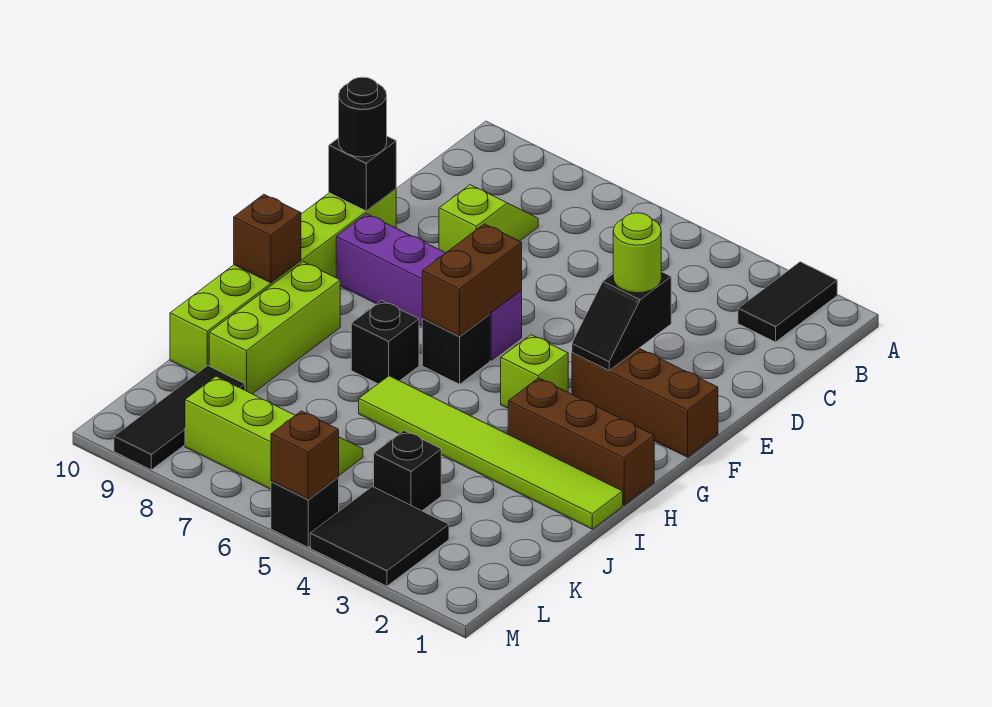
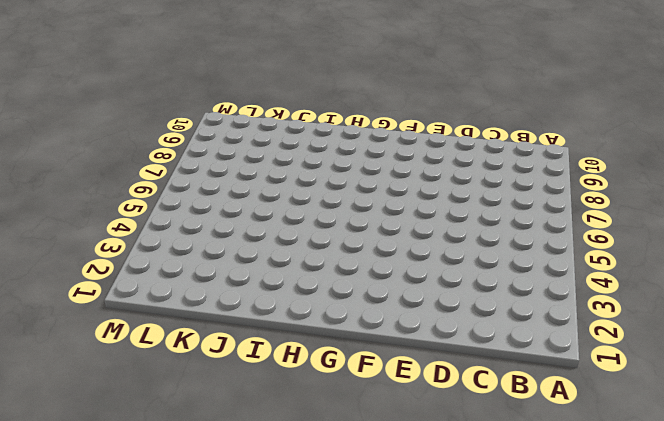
none -> black tile A2:B2 level 1
none -> lime slope C8:D8 level 1 top D
none -> lime brick E10:J10 level 1

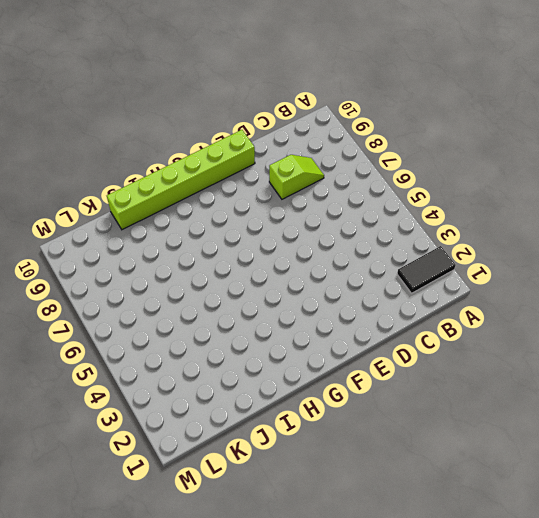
none -> brown brick F1:F3 level 1
none -> purple brick F6:F9 level 1
none -> lime brick G4 level 1

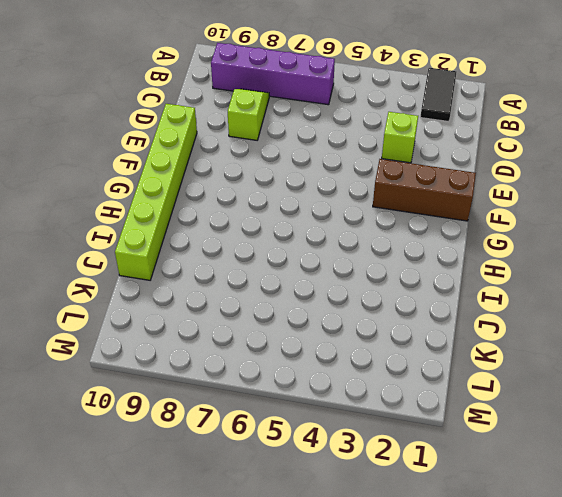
purple brick B6:B9 level 1 -> purple brick F6:F9 level 1
lime brick D3 level 1 -> lime brick G4 level 1
none -> black brick G6 level 1
none -> brown brick H1:H3 level 1
none -> black brick H7 level 1

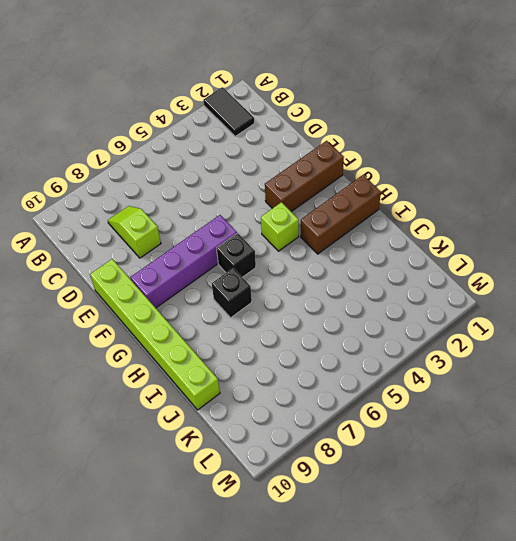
none -> lime brick H9:J9 level 1
none -> lime tile I1:I6 level 1
none -> black brick K4 level 1

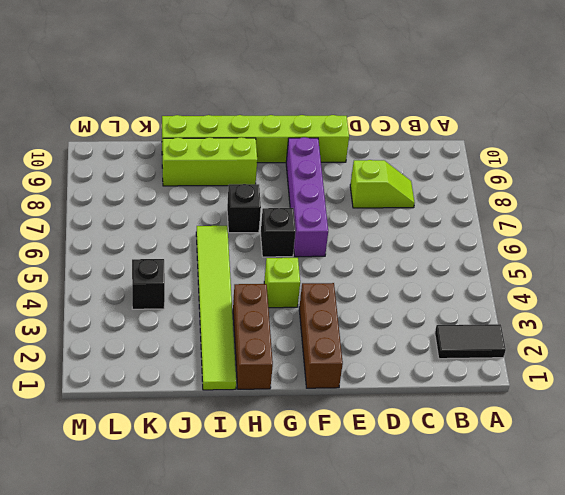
none -> lime slope K6:L8 level 1 top L
none -> black tile K9:M9 level 1
none -> black tile L3:M4 level 1

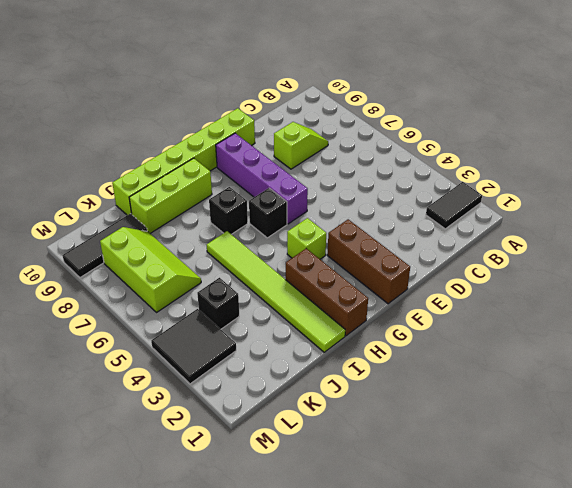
none -> black brick M5 level 1
none -> black slope E3:F3 level 2 top E
none -> black brick E10 level 2

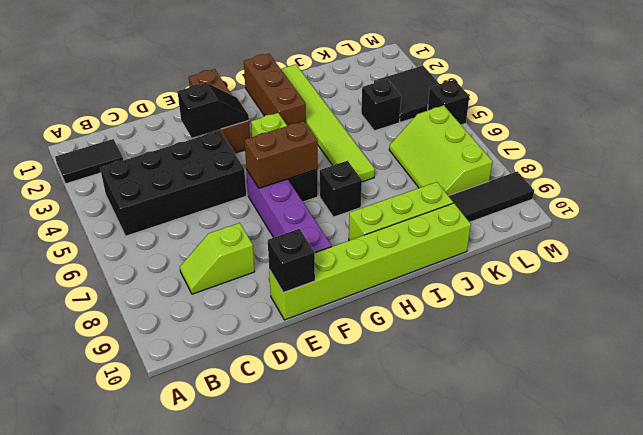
black brick B4:E5 level 1 -> none
none -> brown brick H10 level 2
none -> brown brick M5 level 2
none -> lime round brick E3 level 3

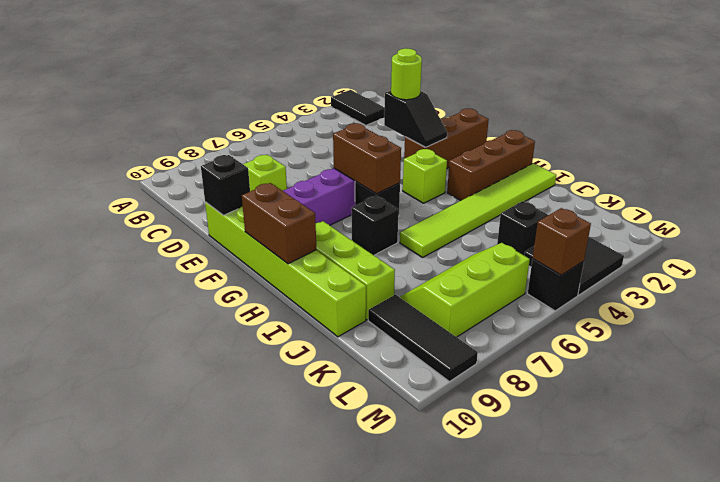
brown brick G10:H10 level 2 -> brown brick H10 level 2
none -> black round brick E10 level 3

